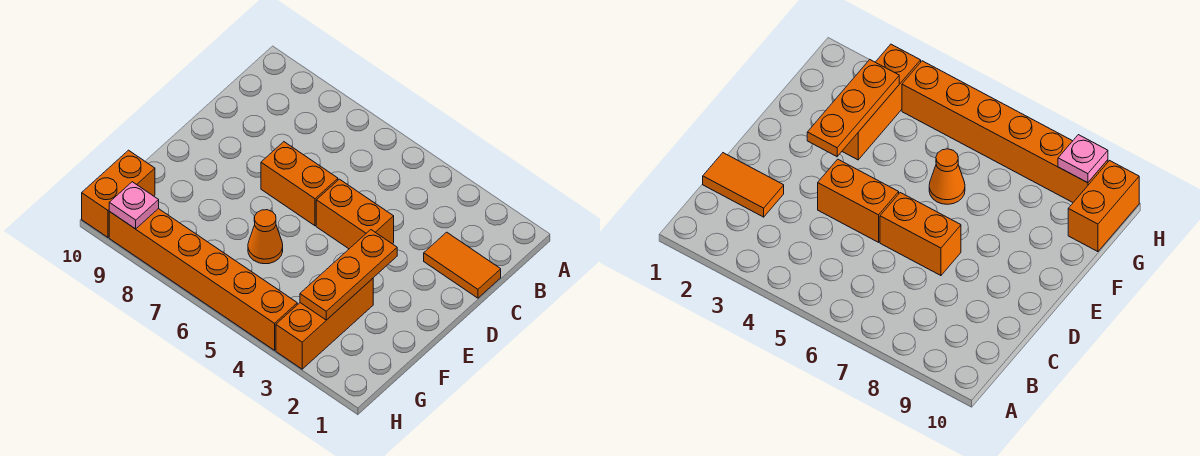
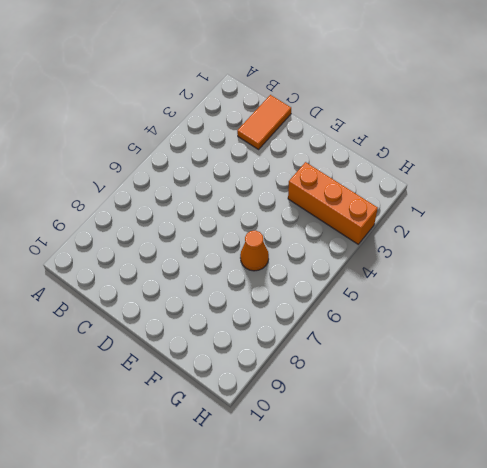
none -> orange brick D4:D5 level 1
none -> orange brick D6:D7 level 1

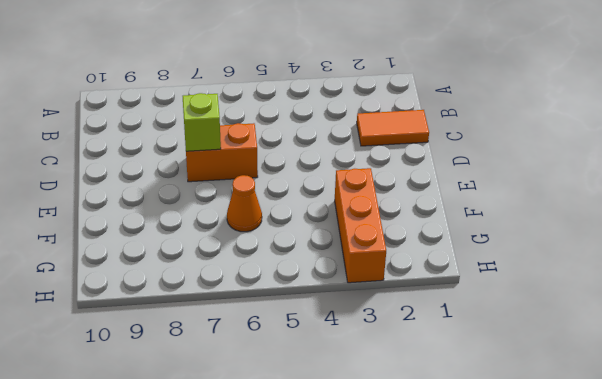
lime brick D7 level 2 -> none
none -> orange brick D4:D5 level 1
none -> orange brick G10:H10 level 1

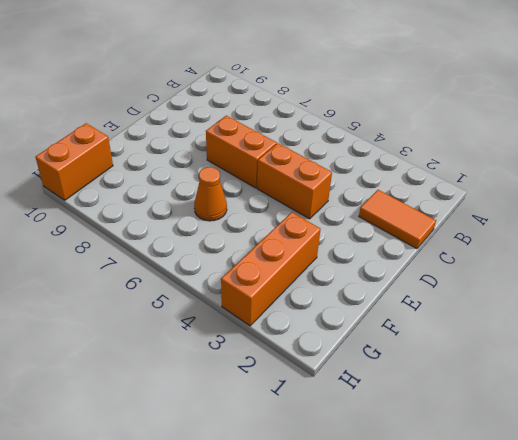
none -> orange brick H4:H9 level 1
none -> orange plate E3:G3 level 2

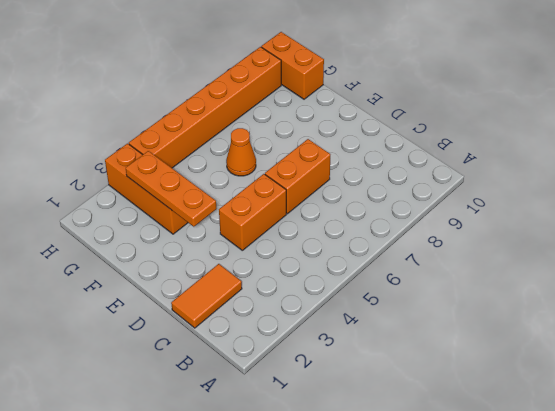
none -> pink plate H9 level 2

